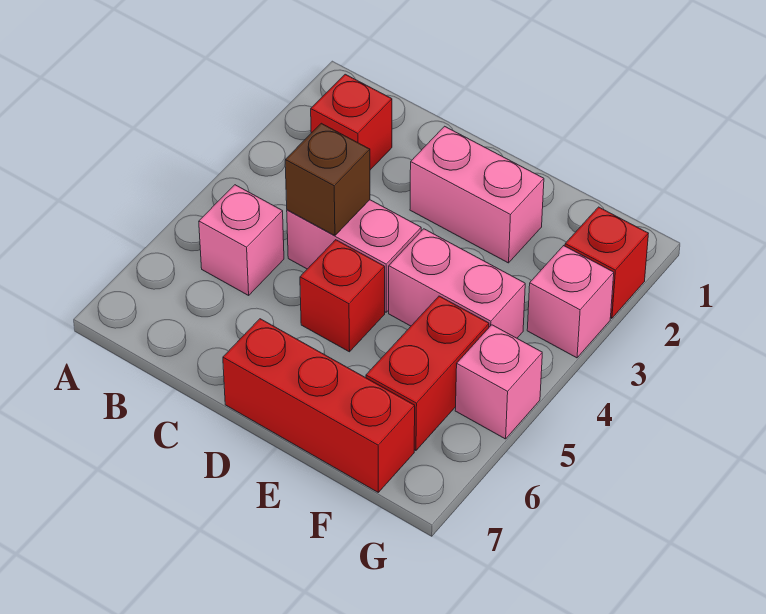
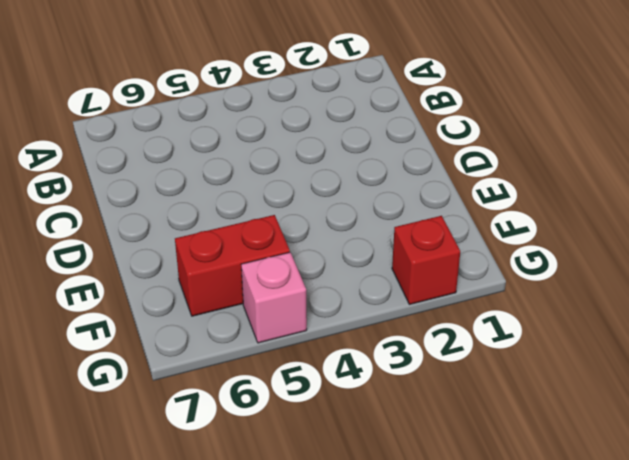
none -> red brick B2 level 1
none -> pink brick B5 level 1
none -> pink brick C4:D4 level 1

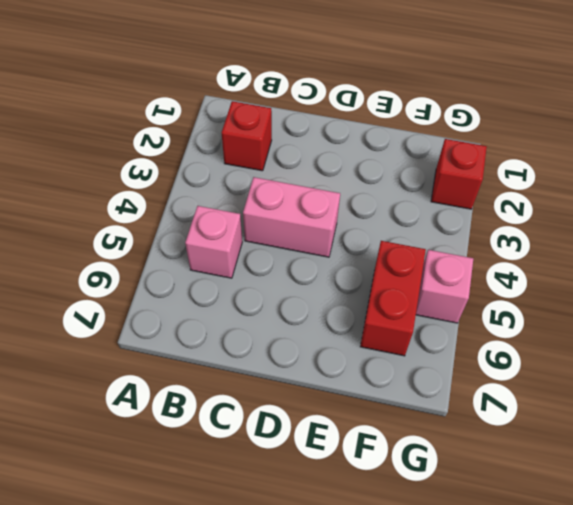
none -> pink brick D2:E2 level 1
none -> red brick D5 level 1
none -> red brick D7:F7 level 1

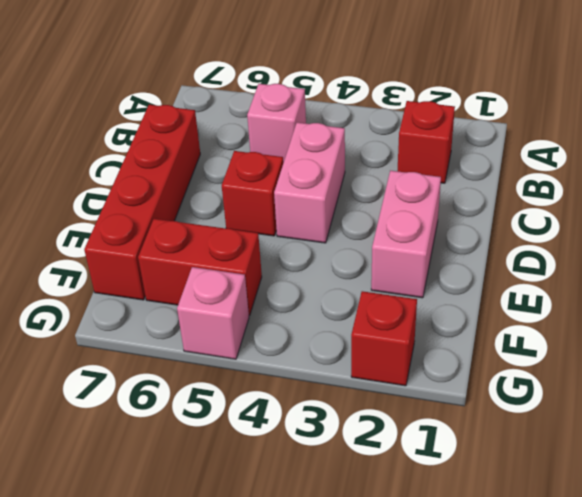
red brick C7:F7 level 1 -> red brick D7:F7 level 1
none -> pink brick E4:F4 level 1
none -> pink brick G3 level 1
none -> brown brick C4 level 2

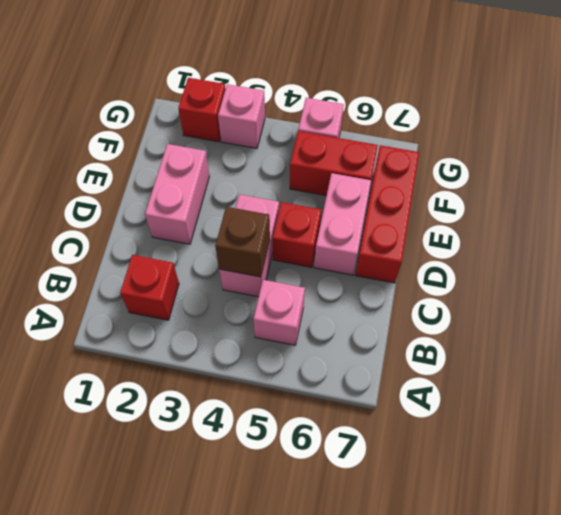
pink brick D6:E6 level 1 -> pink brick E4:F4 level 1

